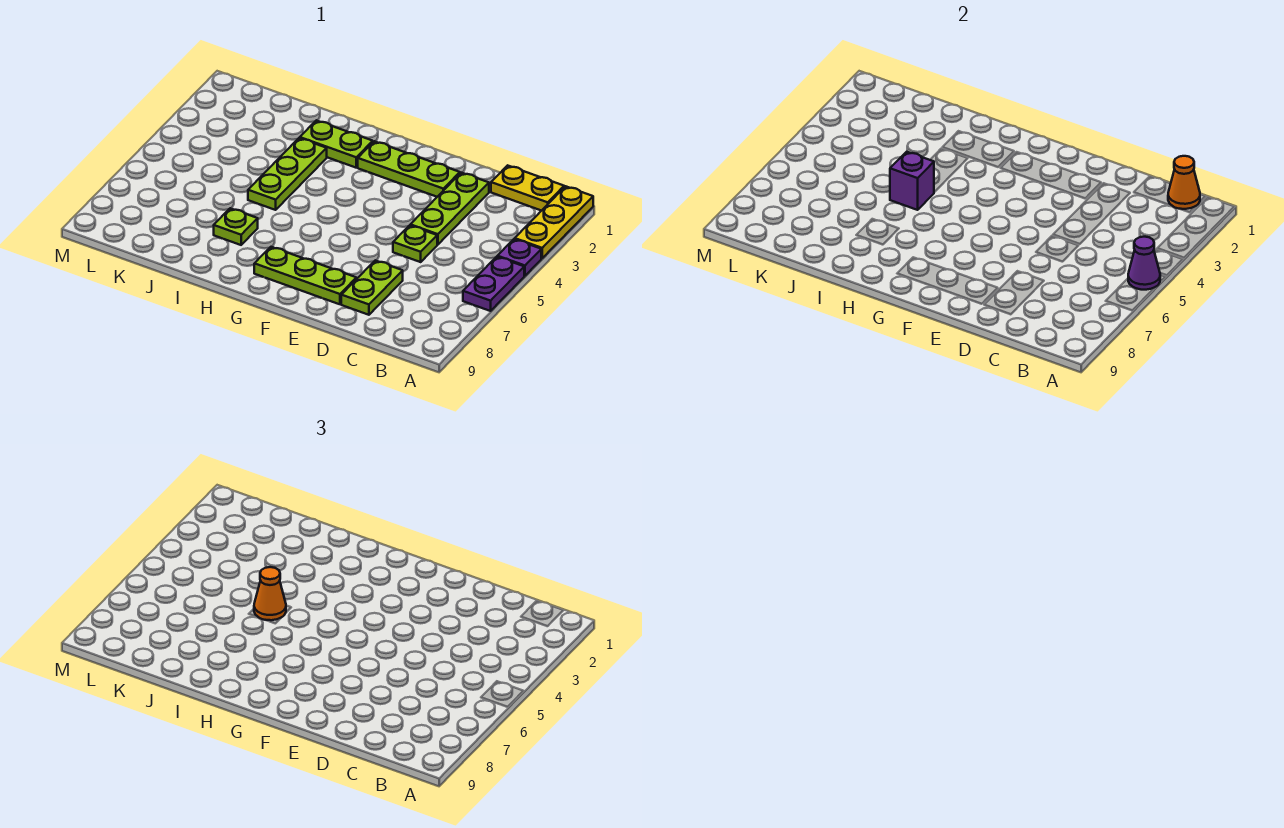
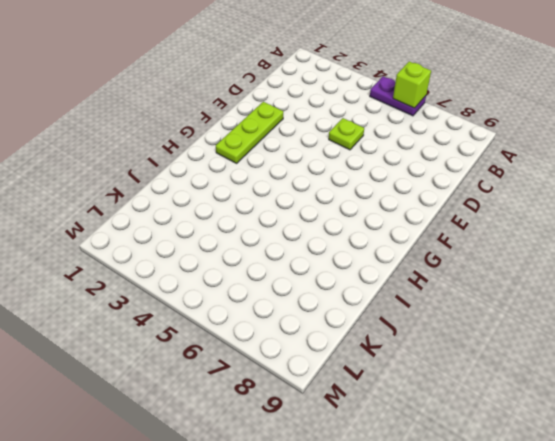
lime brick A6 level 2 -> none
none -> yellow plate A1:A3 level 1
none -> purple plate A4 level 1
none -> yellow plate B1:C1 level 1

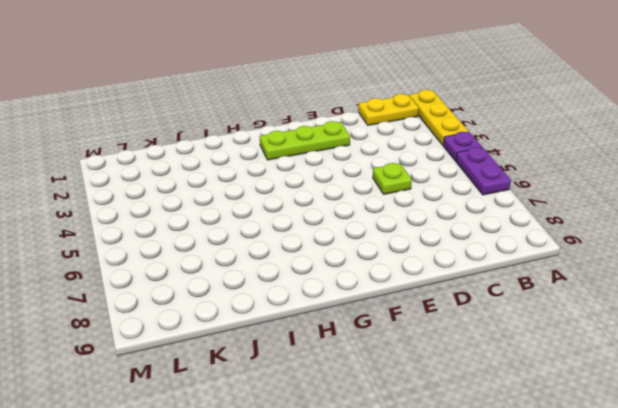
none -> lime plate D2:D4 level 1
none -> lime plate D7:D8 level 1
none -> lime plate E8:G8 level 1

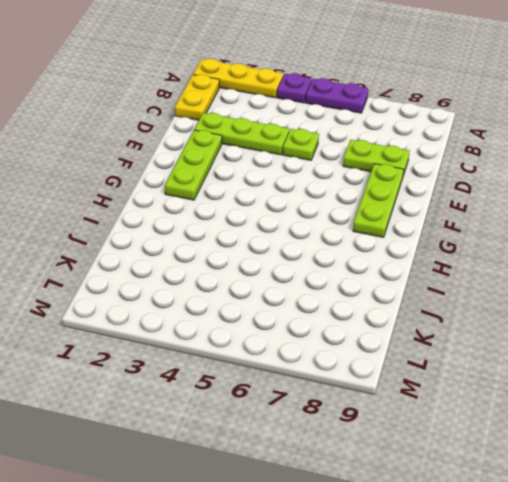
none -> lime plate H2:I2 level 1
none -> lime plate I3:I5 level 1
none -> lime plate I7 level 1

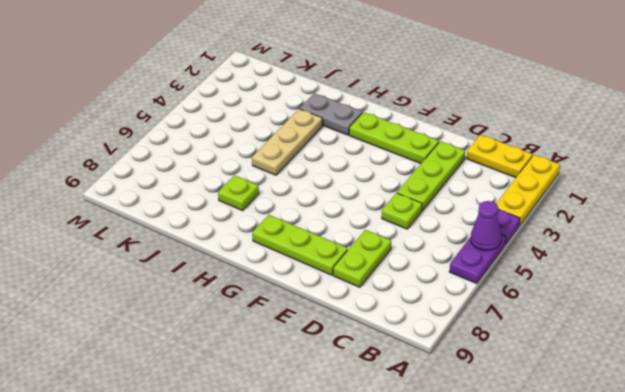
grey plate H2:I2 level 1 -> lime plate H2:I2 level 1
tan plate I3:I5 level 1 -> lime plate I3:I5 level 1
none -> orange cone B1 level 2
none -> purple brick I5 level 2
none -> orange cone I5 level 3

